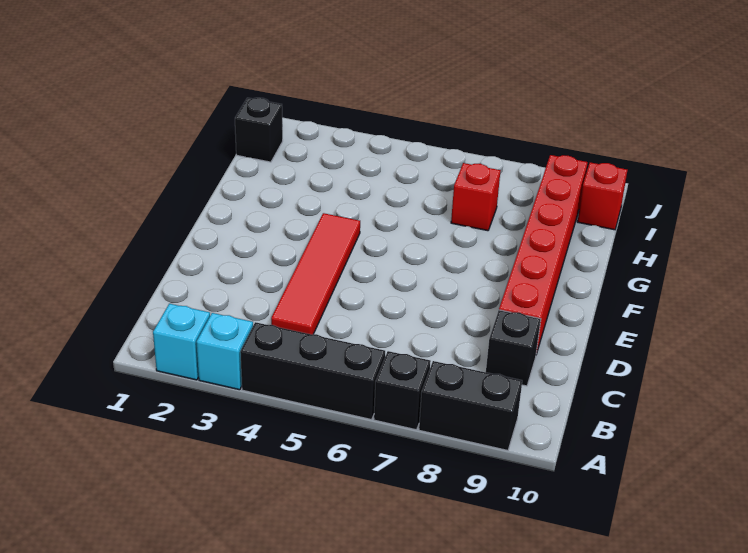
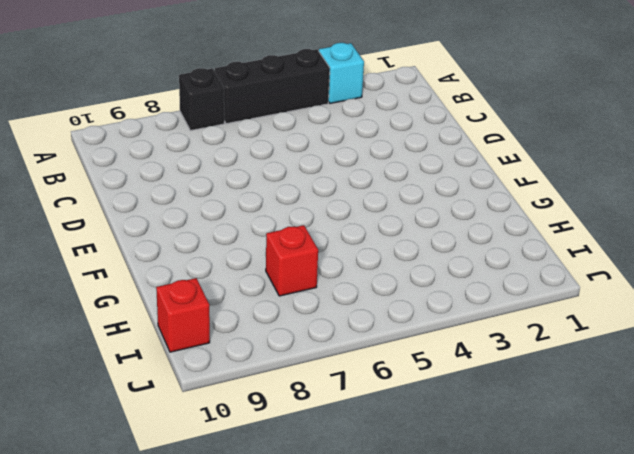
none -> cyan brick A2 level 1
none -> black brick A8:A9 level 1

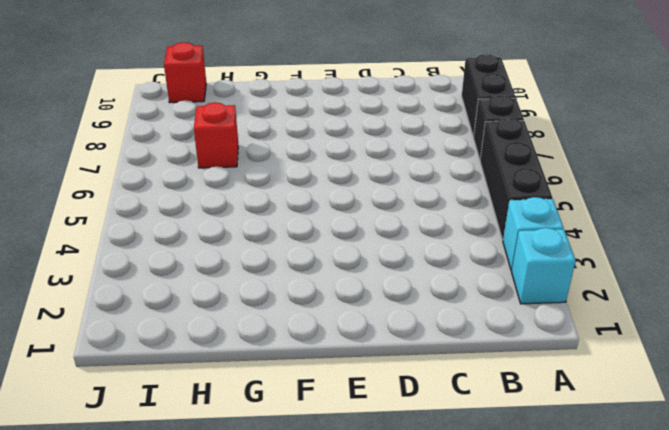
none -> red tile C4:F4 level 1
none -> black brick C9 level 1

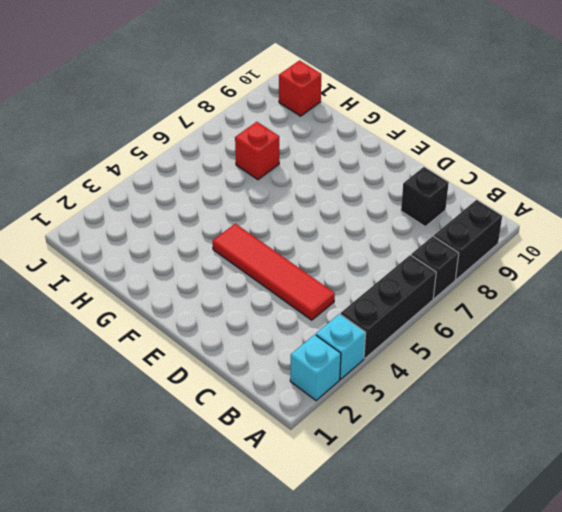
none -> red brick D9:I9 level 1
none -> black brick I1 level 1

